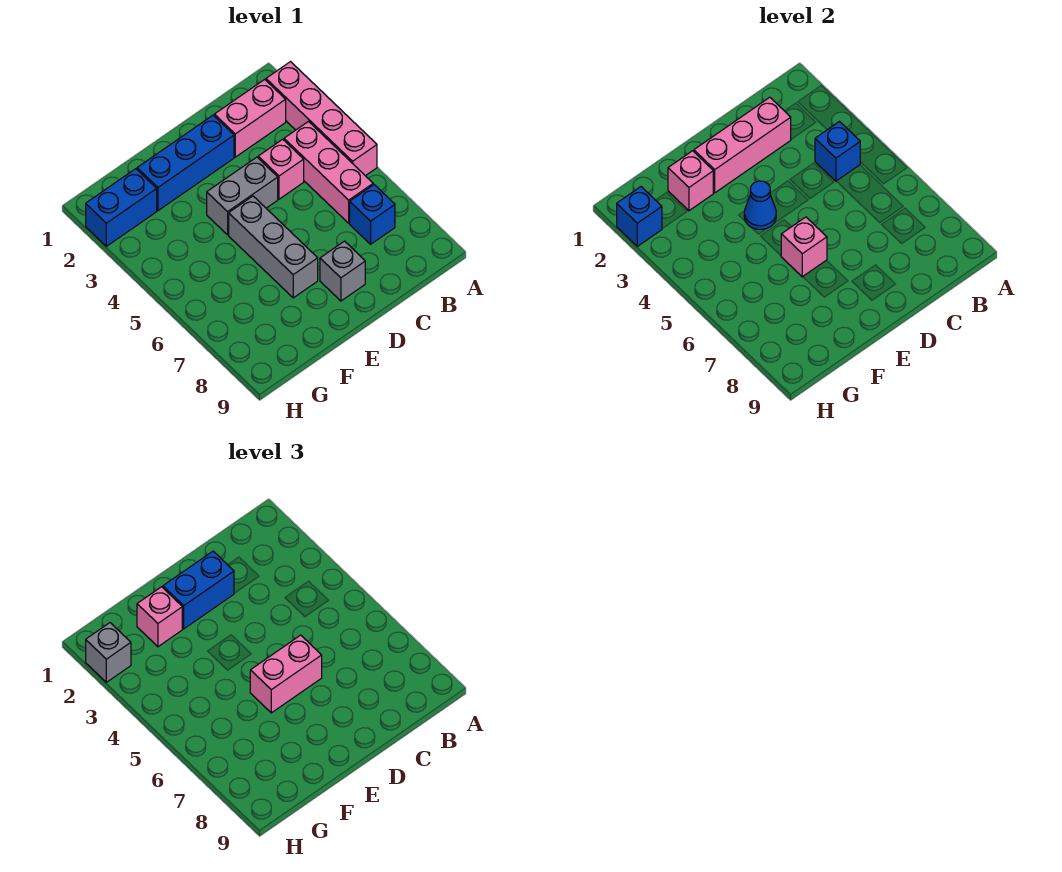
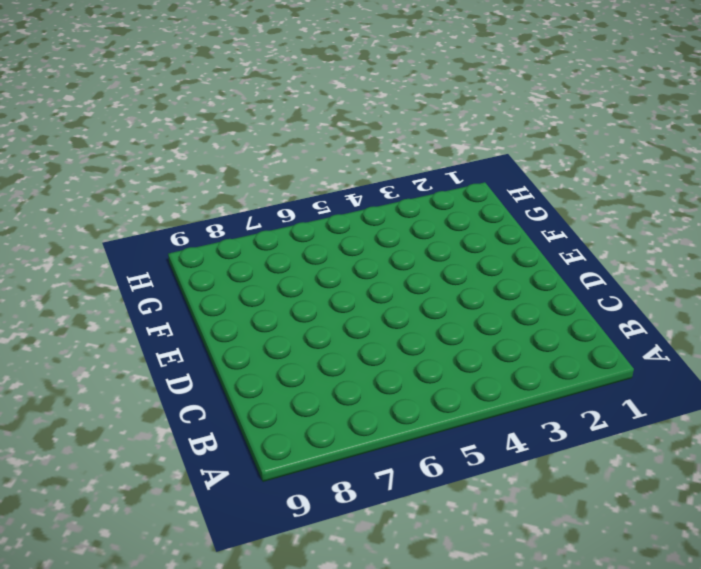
none -> pink brick A2:A5 level 1
none -> pink brick B2:C2 level 1
none -> pink brick B4:B6 level 1

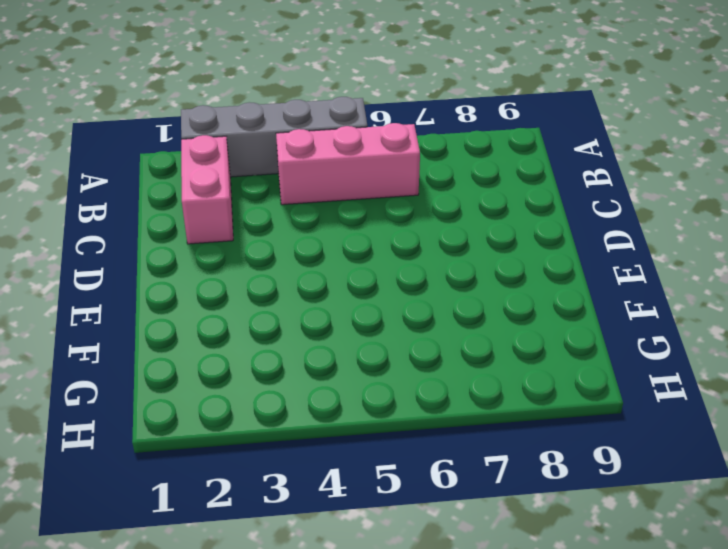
grey brick A2:A5 level 1 -> pink brick A2:A5 level 1
none -> blue brick B7 level 1
none -> pink brick C4 level 1
none -> blue brick D2:F2 level 1

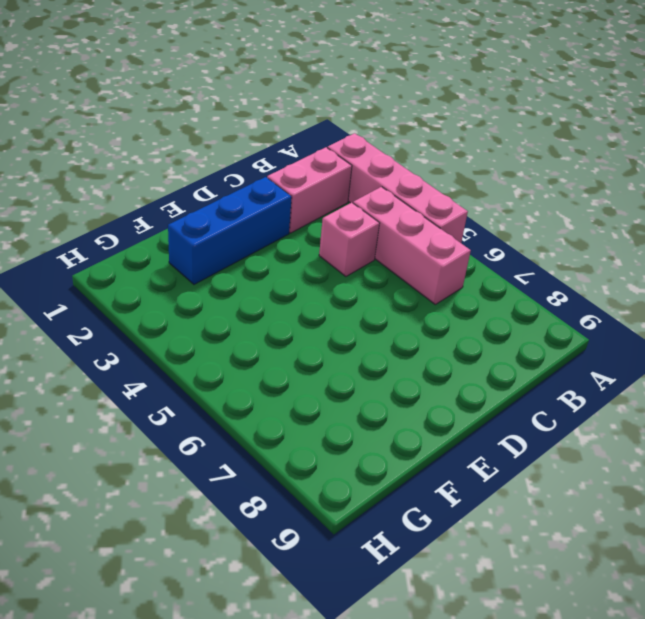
none -> blue brick B7 level 1
none -> grey brick D4:E4 level 1
none -> grey brick D8 level 1

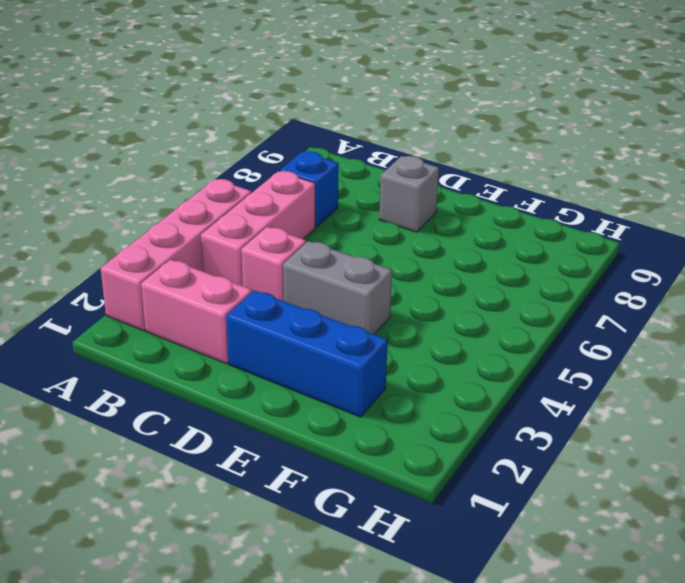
none -> grey brick E5:E7 level 1
none -> blue brick G2:H2 level 1
none -> blue brick B4 level 2

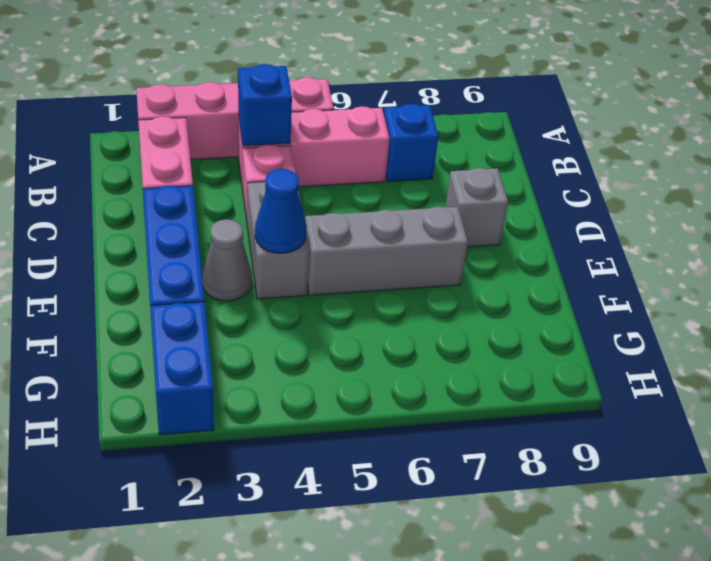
grey cone E3 level 1 -> none
none -> pink brick C2:E2 level 2
none -> pink brick E6 level 2
none -> pink brick F2 level 2

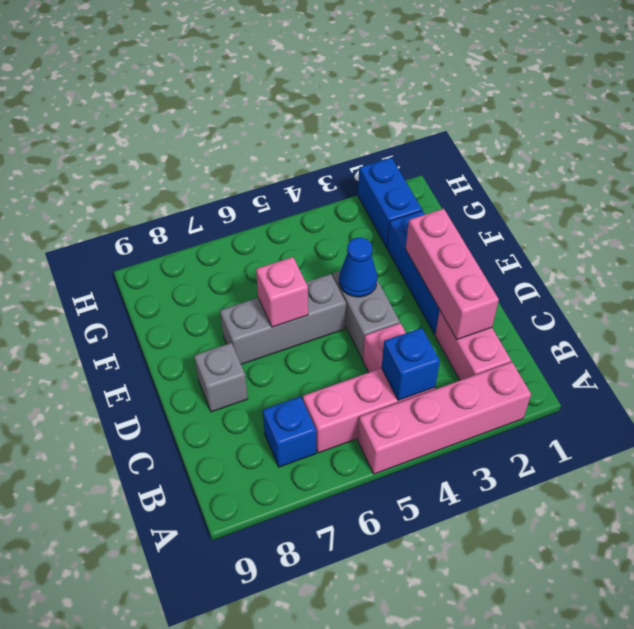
none -> pink brick F2 level 2
none -> blue brick H2 level 2
none -> blue brick D2:E2 level 3

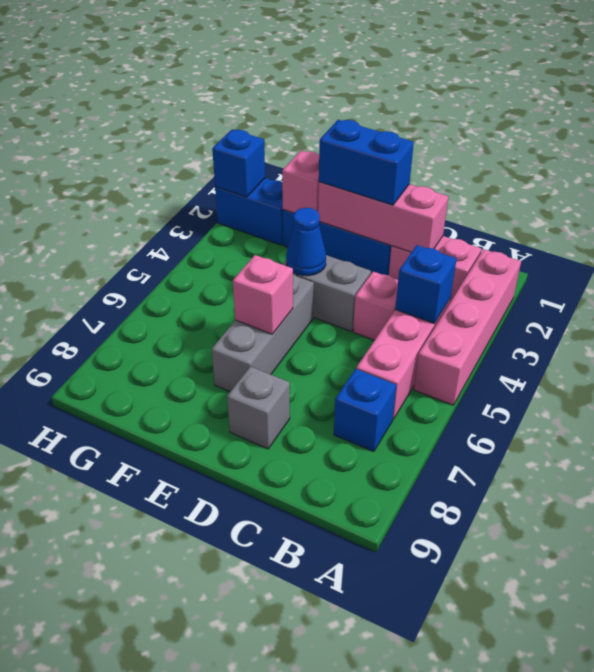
none -> pink brick D6:E6 level 3
none -> pink brick F2 level 3
none -> grey brick H2 level 3

